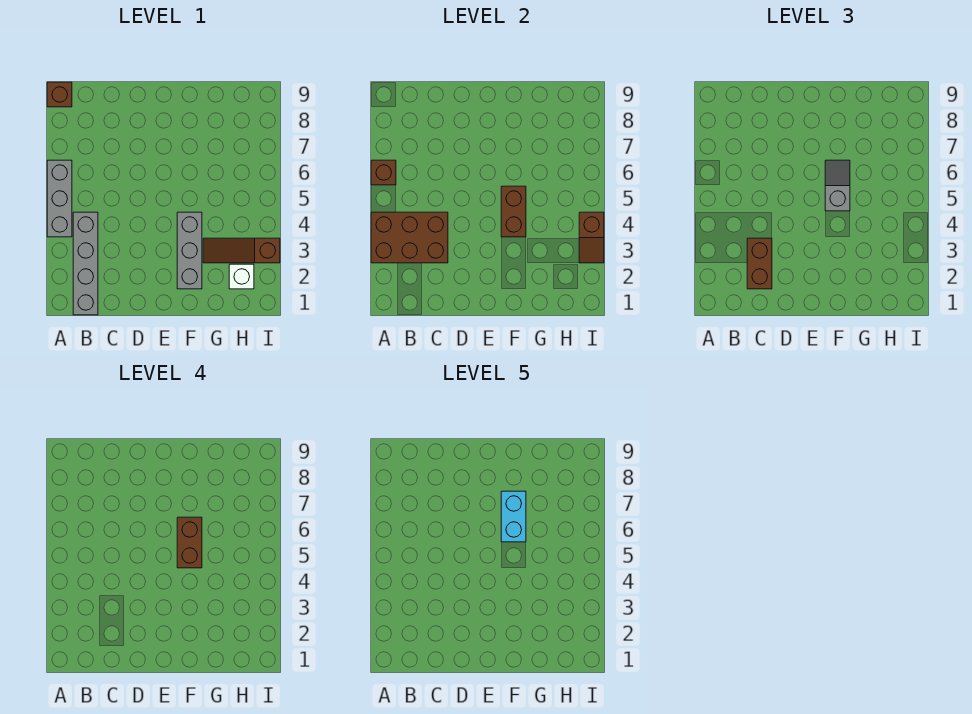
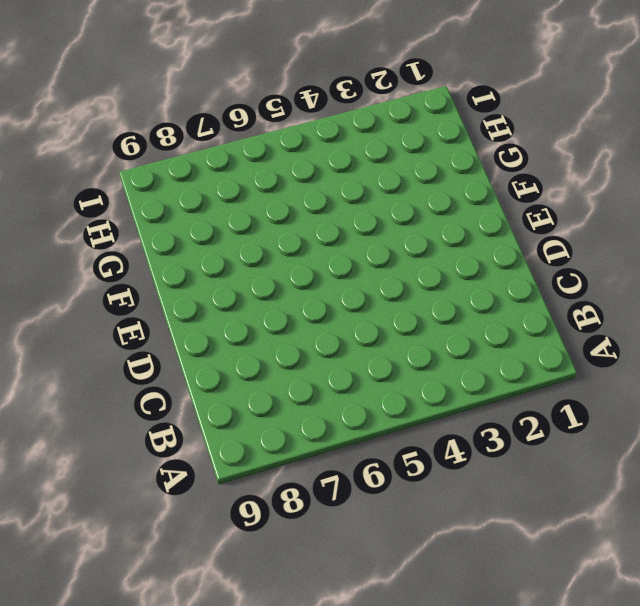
none -> grey brick A4:A6 level 1
none -> brown brick A9 level 1
none -> grey brick B1:B4 level 1

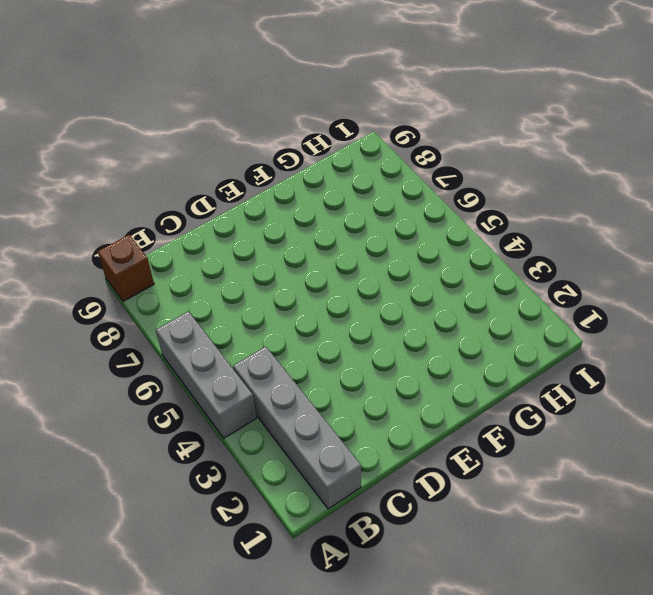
none -> grey brick F2:F4 level 1
none -> brown slope G3:I3 level 1 top I
none -> white brick H2 level 1

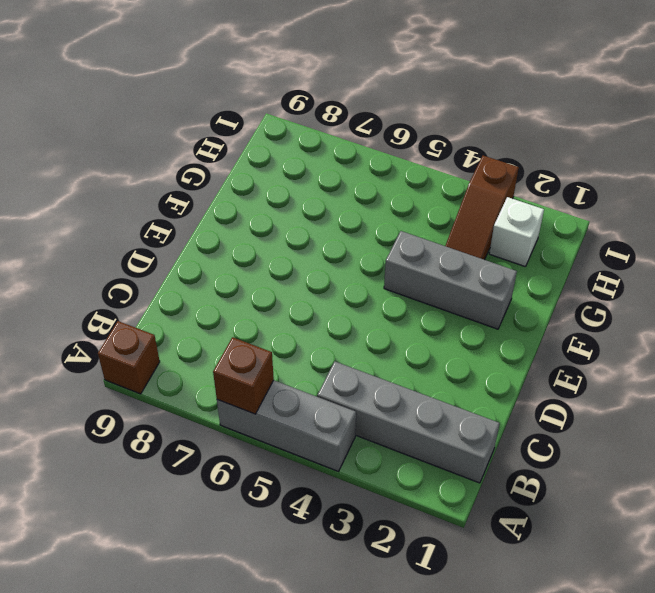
none -> brown brick A3:C4 level 2
none -> brown brick F4:F5 level 2
none -> brown slope I3:I4 level 2 top 4

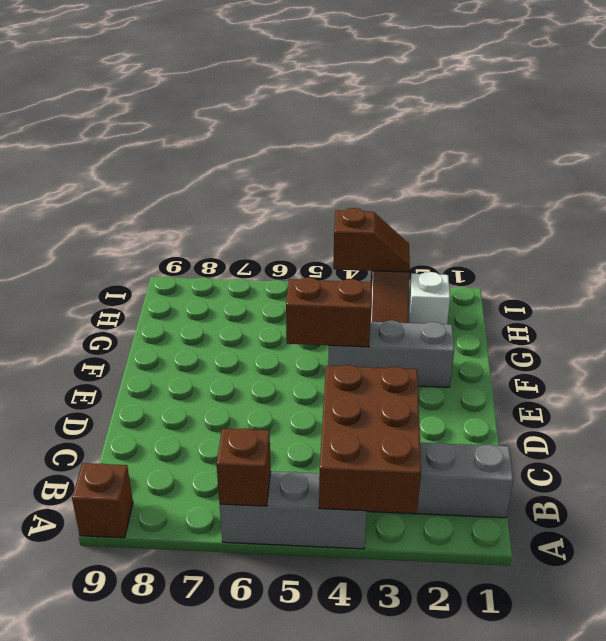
none -> brown brick C2:C3 level 3
none -> grey slope F5:F6 level 3 top 5
none -> brown brick F5:F6 level 4

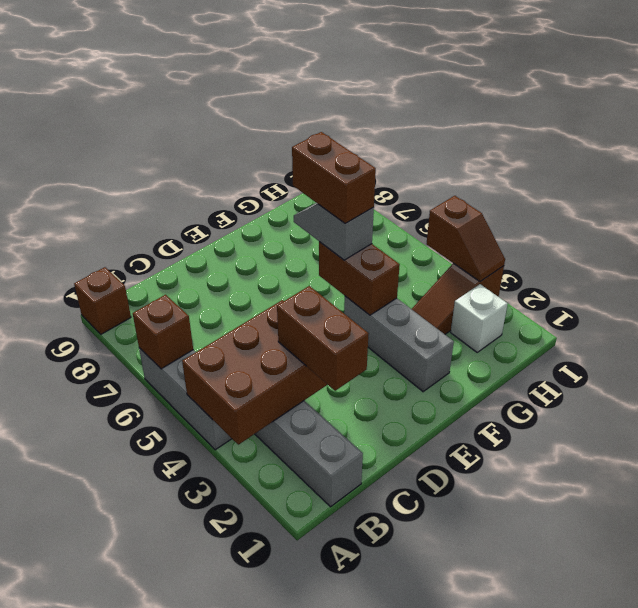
none -> cyan brick F6:F7 level 5

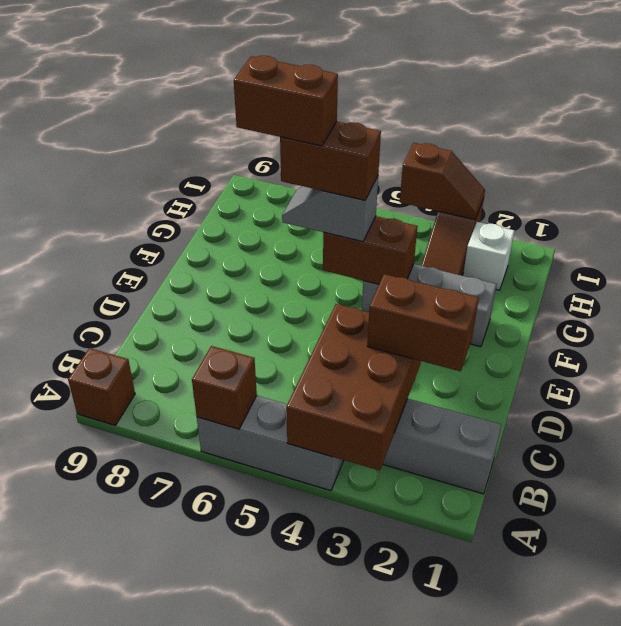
brown brick F6:F7 level 5 -> cyan brick F6:F7 level 5

